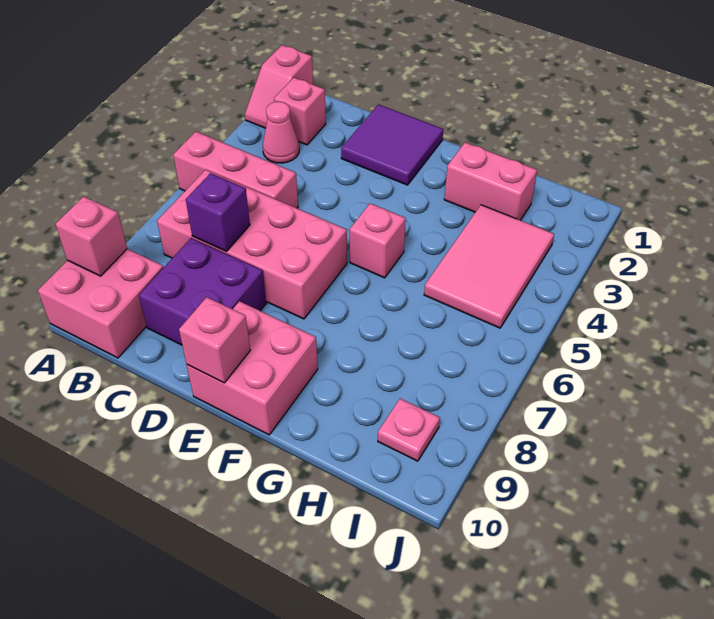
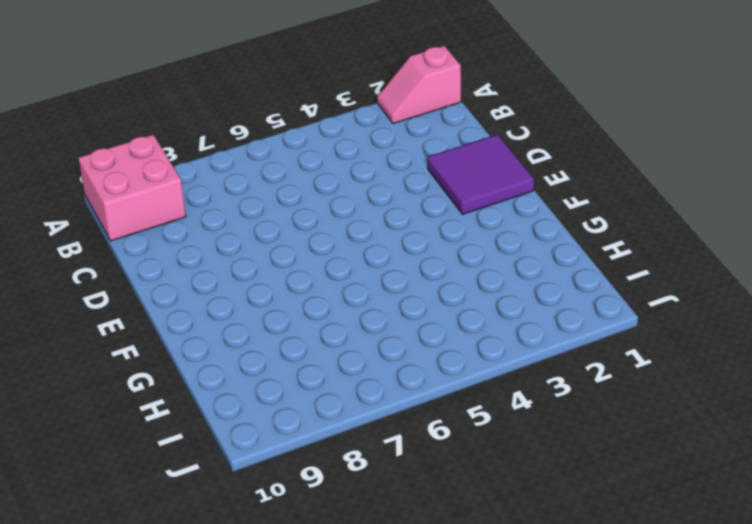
none -> pink brick A5:C5 level 1
none -> pink brick B2 level 1
none -> pink cone B3 level 1

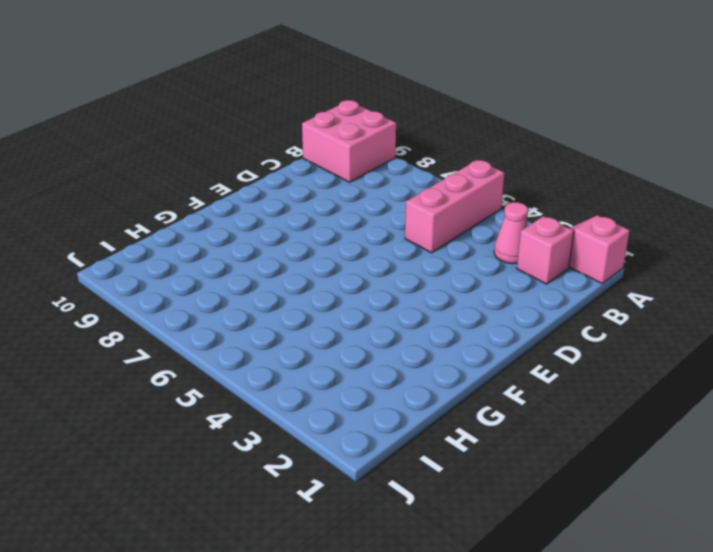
none -> pink brick B6:E7 level 1
none -> purple brick C8:D9 level 1
none -> purple tile D1:E2 level 1

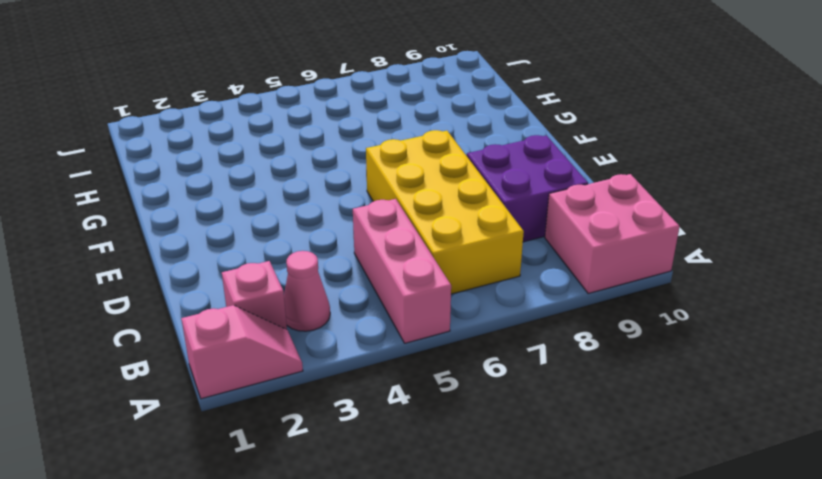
yellow brick B6:E7 level 1 -> pink brick B6:E7 level 1
none -> purple tile D1:E2 level 1
none -> pink brick E9:F10 level 1
none -> pink brick F5 level 1

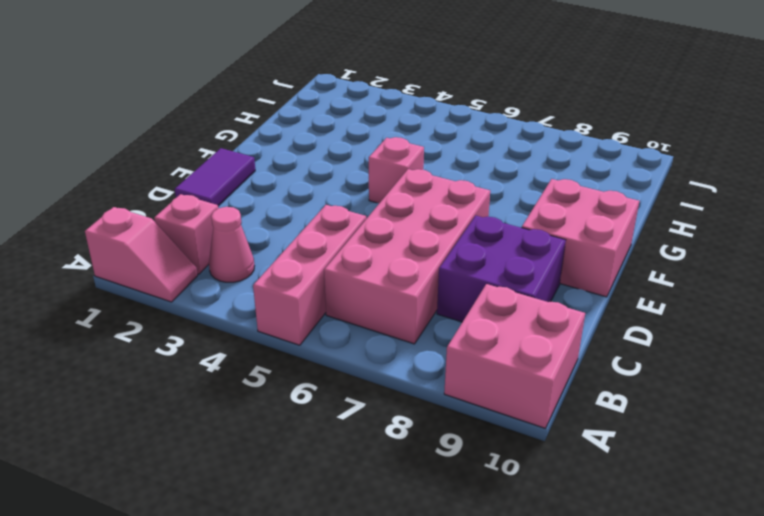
purple tile D1:E1 level 1 -> purple tile D1:E2 level 1
none -> pink brick G2:H2 level 1
none -> pink tile H3:I5 level 1
none -> pink plate I9 level 1

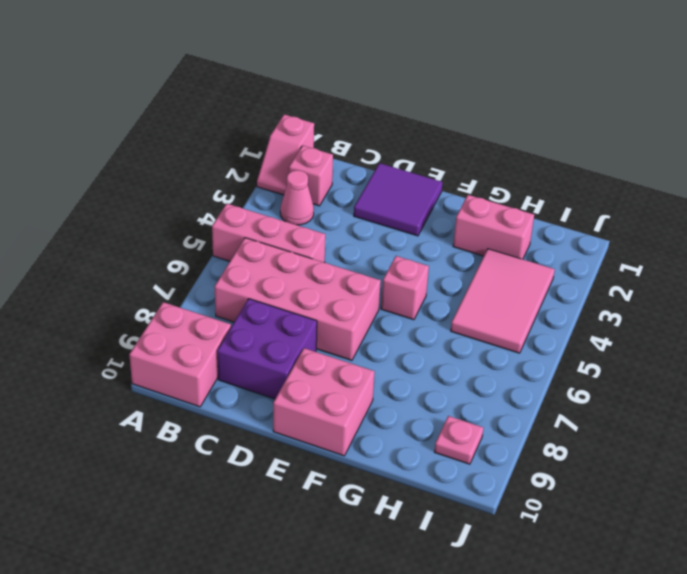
none -> pink brick A9 level 2
none -> purple brick C7 level 2
none -> pink brick E10 level 2

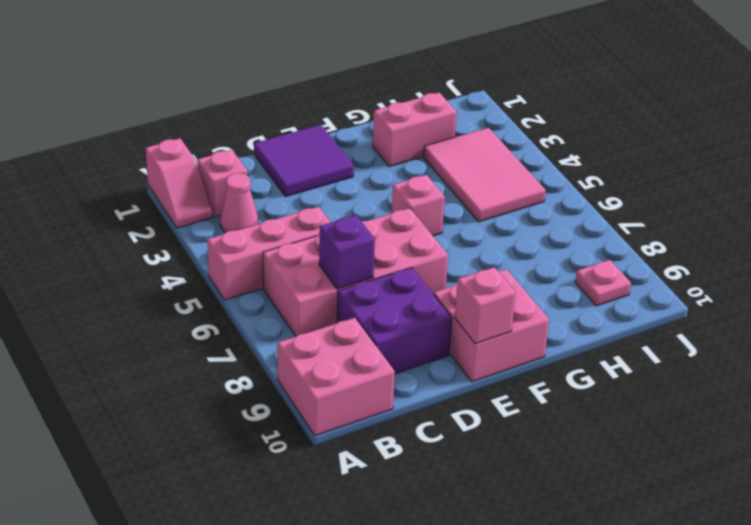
none -> pink brick A9 level 2

